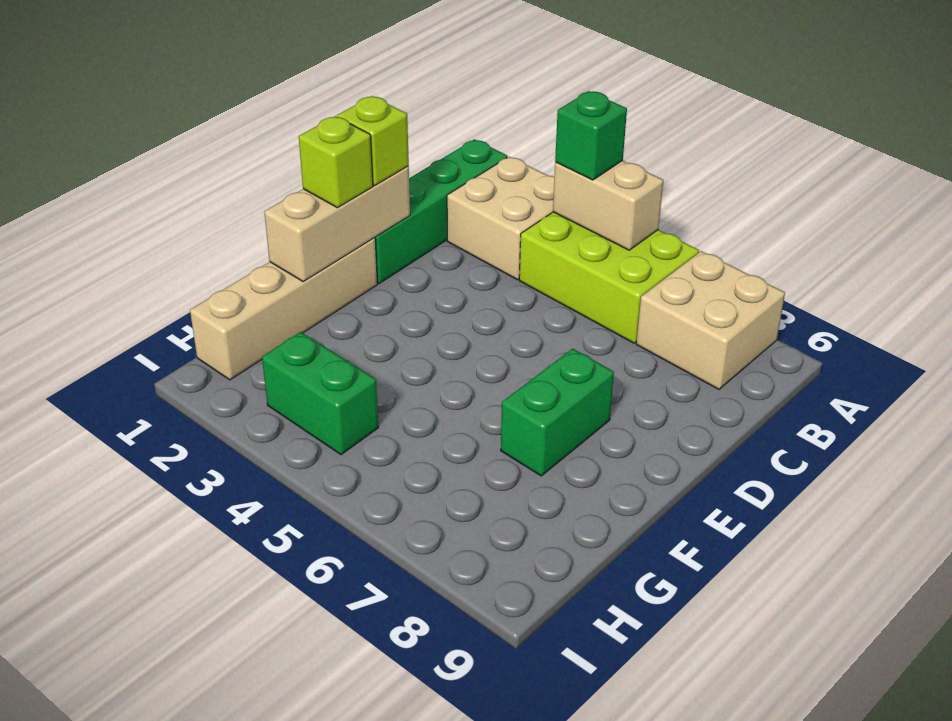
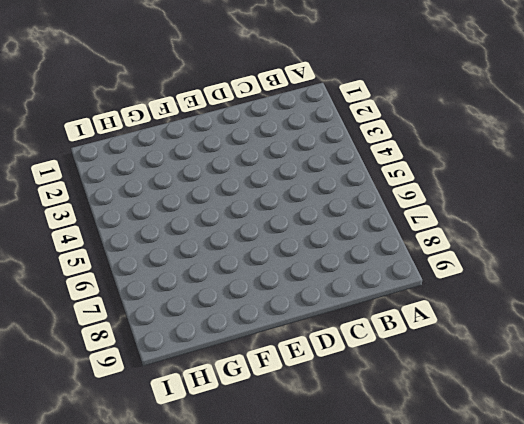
none -> green brick A1:D1 level 1
none -> tan brick A2:B3 level 1
none -> lime brick A4:B6 level 1

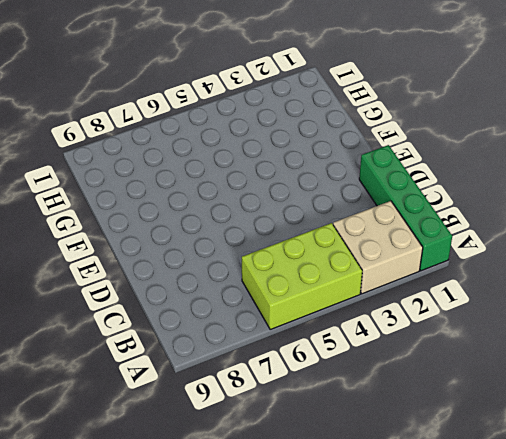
none -> tan brick A7:B8 level 1
none -> tan brick E1:H1 level 1
none -> green brick E7:F7 level 1

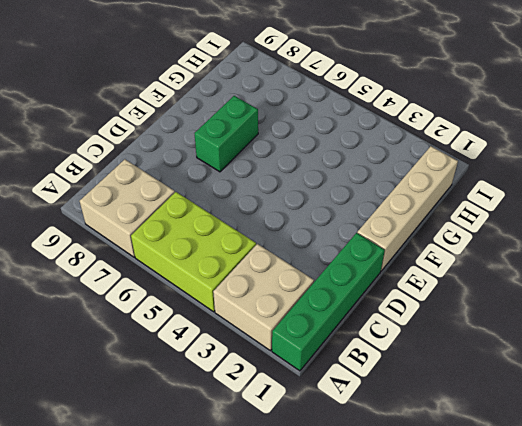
none -> green brick H3:H4 level 1
none -> tan brick A4:A5 level 2
none -> tan brick D1:F1 level 2

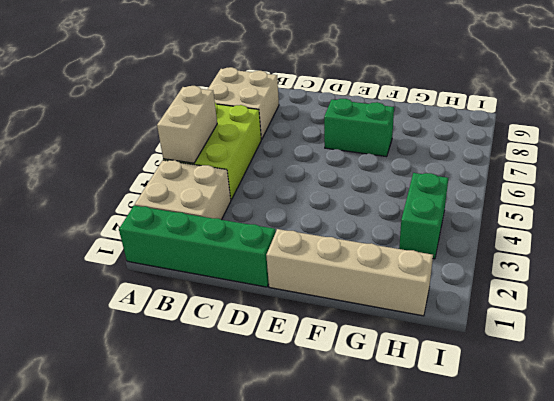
none -> tan brick D1:F1 level 2
none -> green brick A4 level 3
none -> lime brick D1 level 3

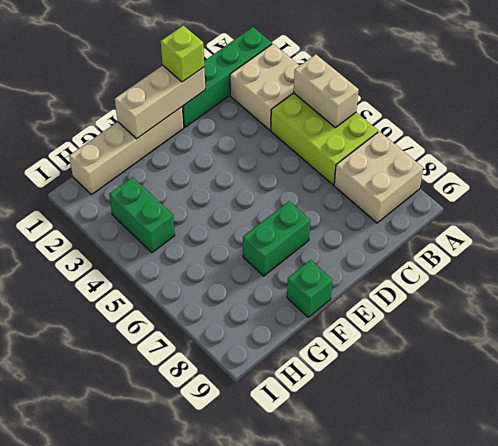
green brick F9 level 1 -> green brick A4 level 3
none -> lime brick E1 level 3

